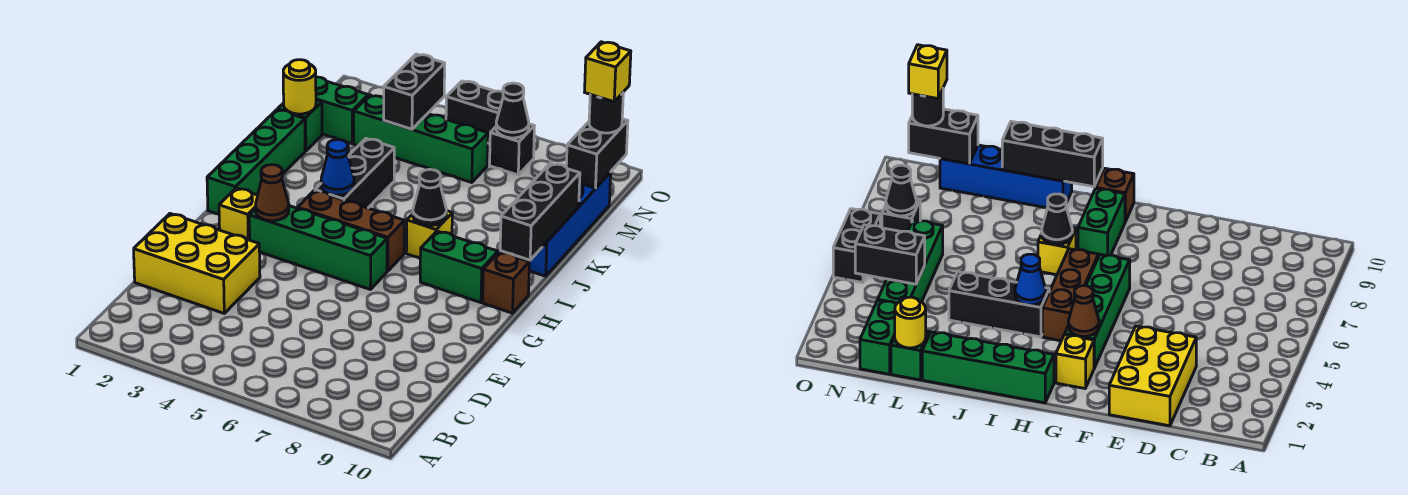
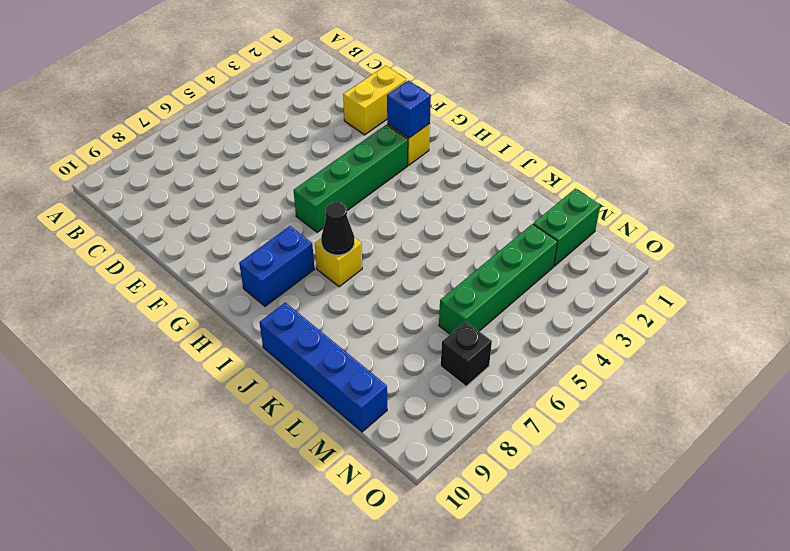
yellow brick E1:E2 level 1 -> yellow brick D1:E3 level 1
blue brick G2 level 2 -> none
blue brick H8:H9 level 1 -> green brick H8:H9 level 1
none -> green brick H1:K1 level 1
none -> brown brick H4:H6 level 1
none -> brown brick H10 level 1

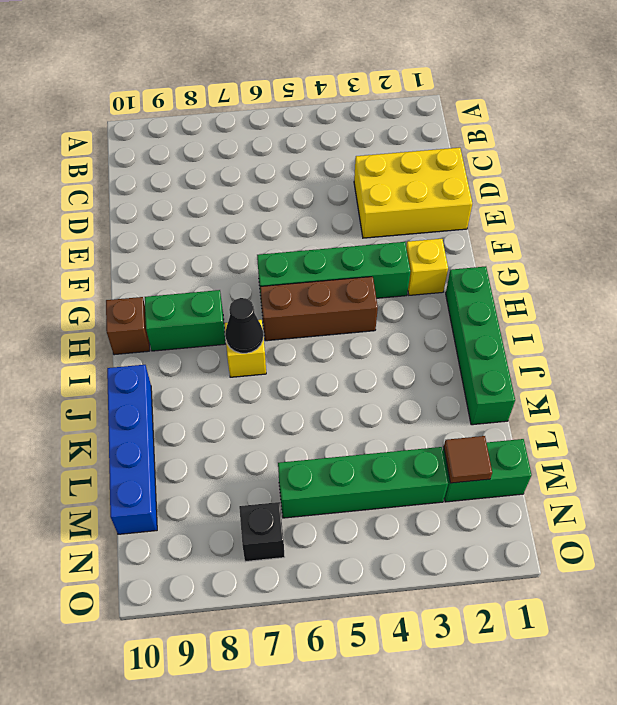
brown tile M2 level 2 -> none
none -> black brick I4:K4 level 1
none -> green brick L1 level 1
none -> black brick O5:O6 level 1

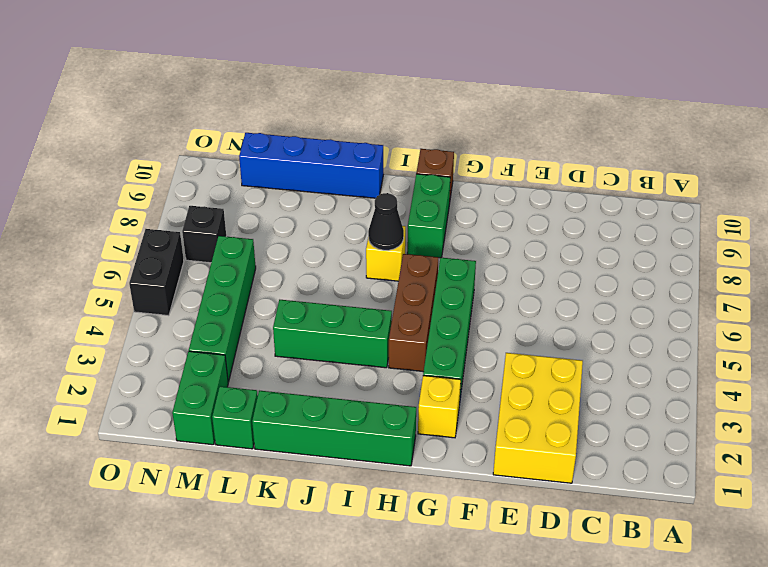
green brick I4:K4 level 1 -> black brick I4:K4 level 1
none -> brown cone G3 level 2
none -> blue cone I4 level 2
none -> black brick I10:K10 level 2

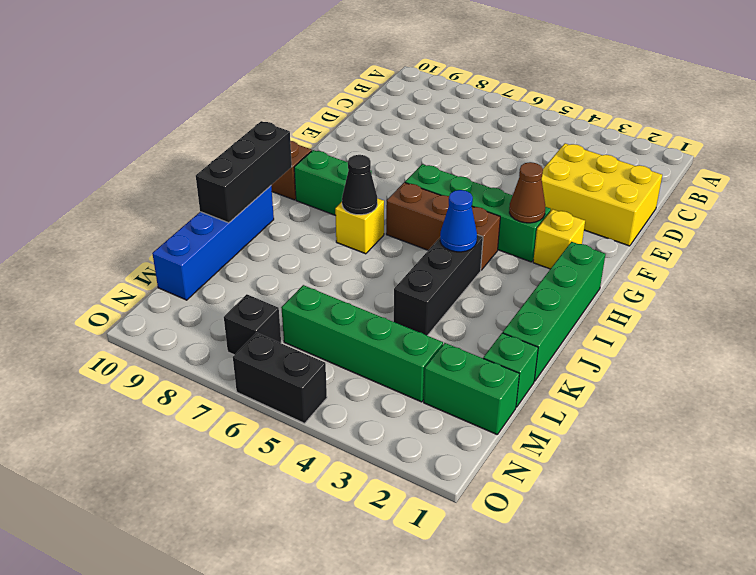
none -> yellow round brick L1 level 2
none -> black brick M4:N4 level 2
none -> black brick M10:N10 level 2

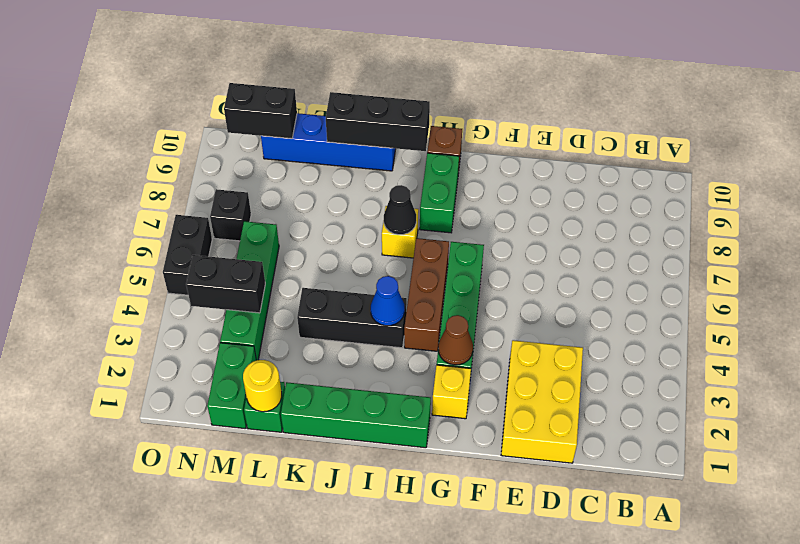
none -> black cone N7 level 2
none -> black round brick N10 level 3
none -> yellow brick N10 level 4

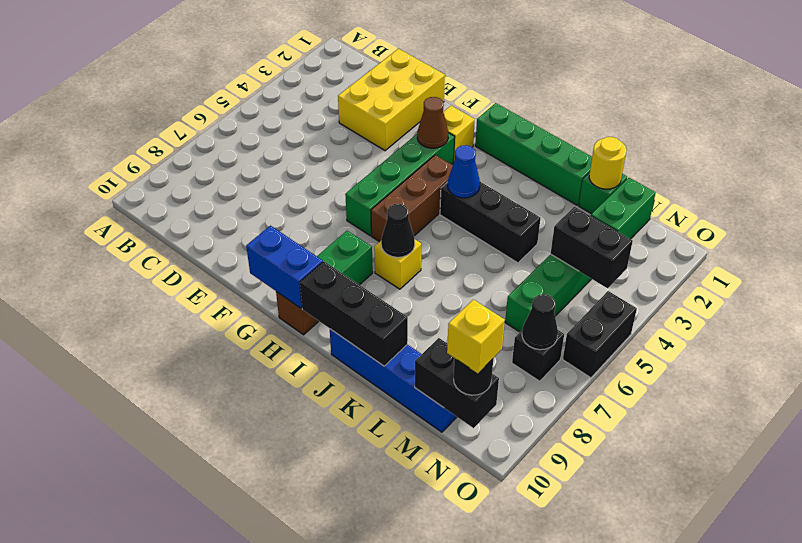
blue brick G10:H10 level 2 -> none

